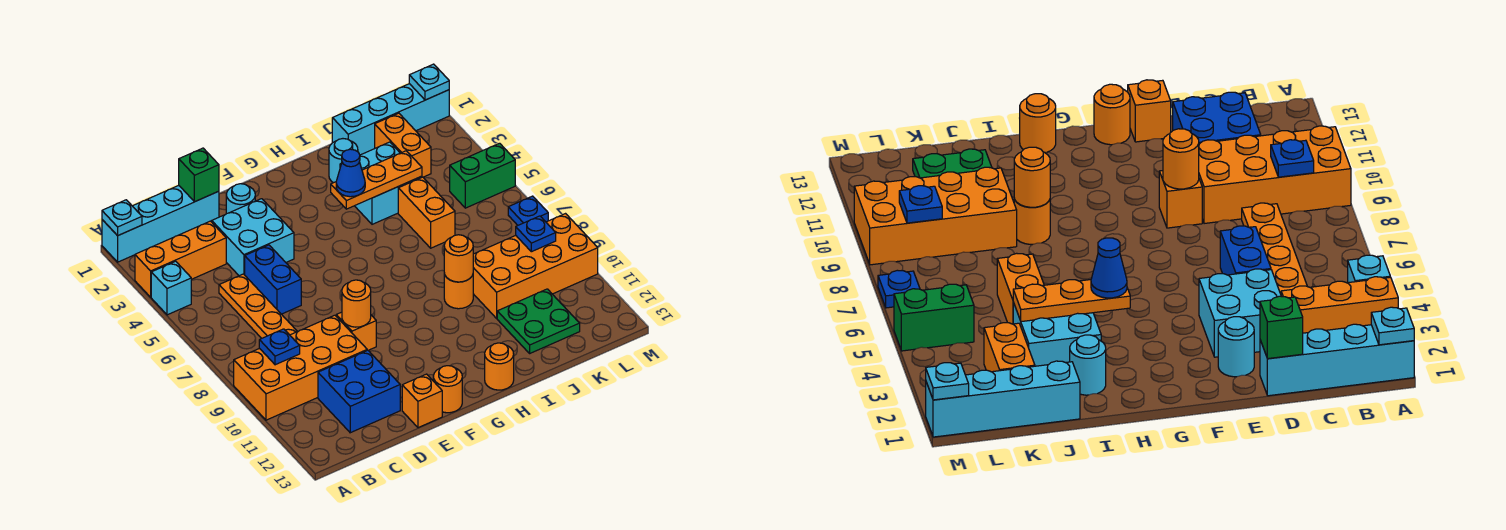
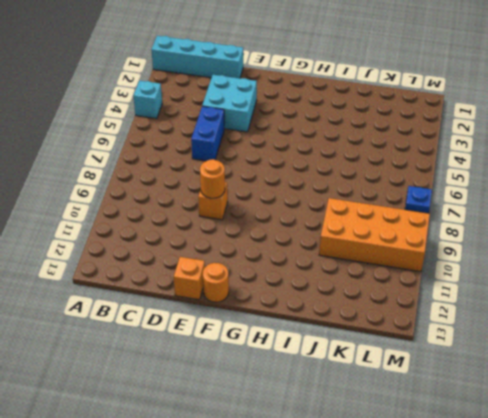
none -> orange brick A3:C3 level 1
none -> orange brick A9:D10 level 1
none -> orange plate C5:C8 level 1
none -> blue brick C11:D12 level 1

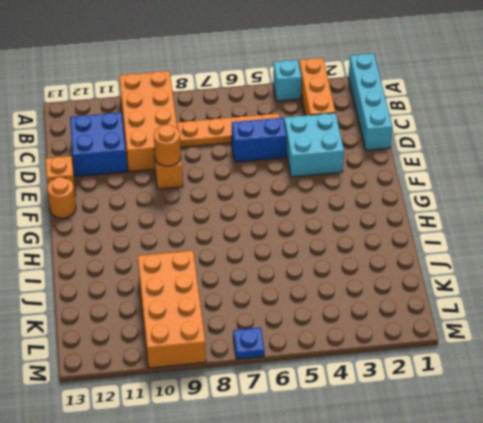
none -> cyan round brick E2 level 1
none -> orange round brick H13 level 1
none -> cyan round brick I2 level 1
none -> cyan brick I3:J4 level 1

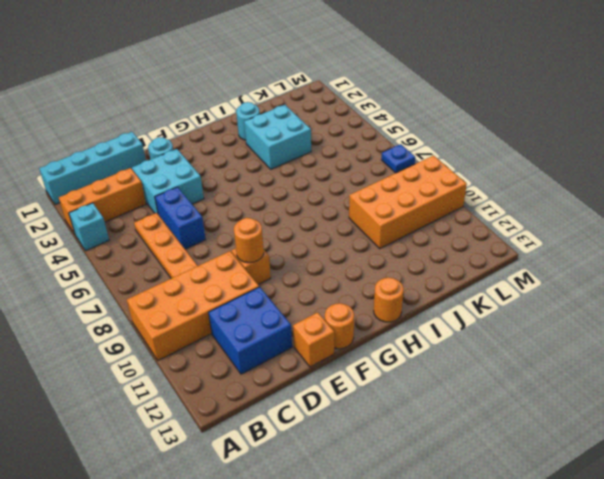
none -> orange round brick I9 level 1
none -> cyan brick J1:M1 level 1
none -> orange brick J5:J6 level 1
none -> green plate J11:K12 level 1

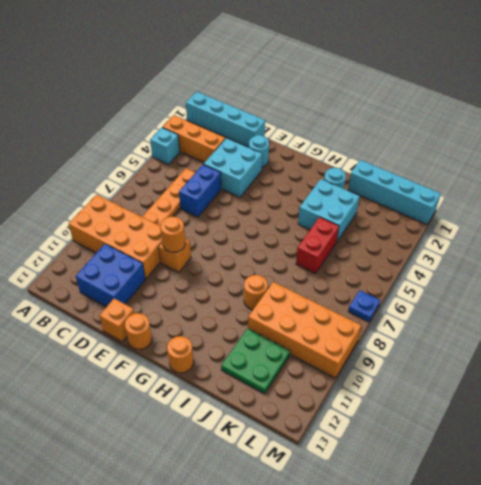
red brick J5:J6 level 1 -> orange brick J5:J6 level 1
none -> orange brick K2:K3 level 1
none -> green brick L5:M5 level 1
none -> cyan plate A1 level 2
none -> blue plate B9 level 2

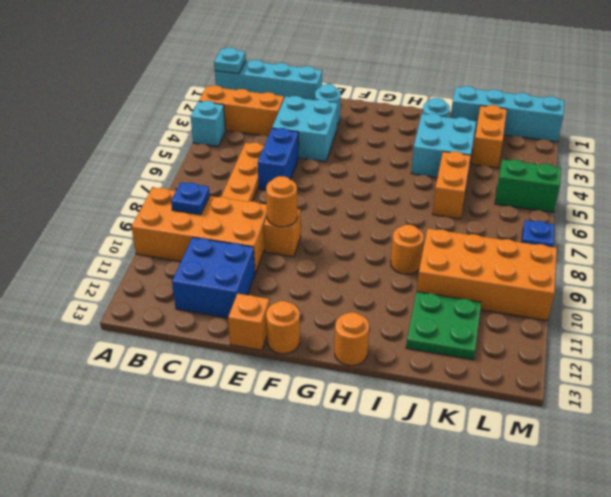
none -> green brick D1 level 2
none -> orange plate H4:J4 level 2
none -> orange round brick I9 level 2
none -> blue plate L9 level 2

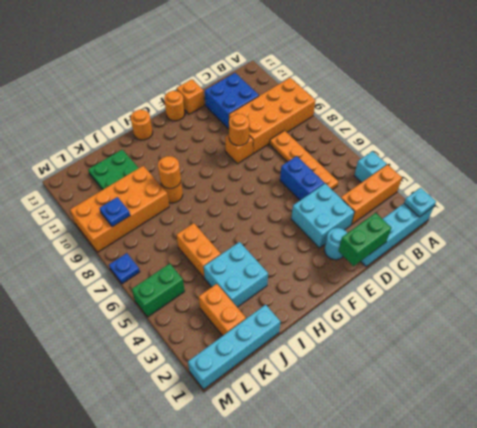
green brick D1:E1 level 2 -> green brick D1 level 2
none -> cyan round brick I2 level 1
none -> blue plate B9 level 2
none -> orange plate H4:J4 level 2
none -> cyan plate M1 level 2

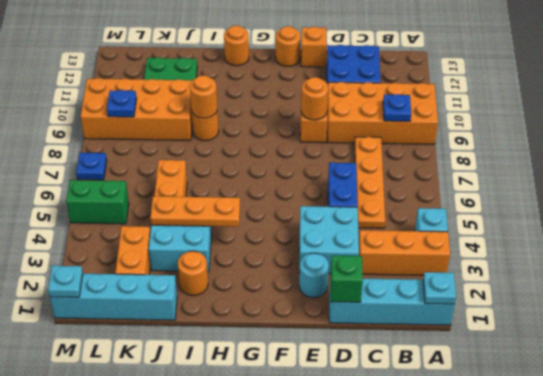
orange round brick I2 level 1 -> cyan round brick I2 level 1
none -> blue cone H4 level 3

